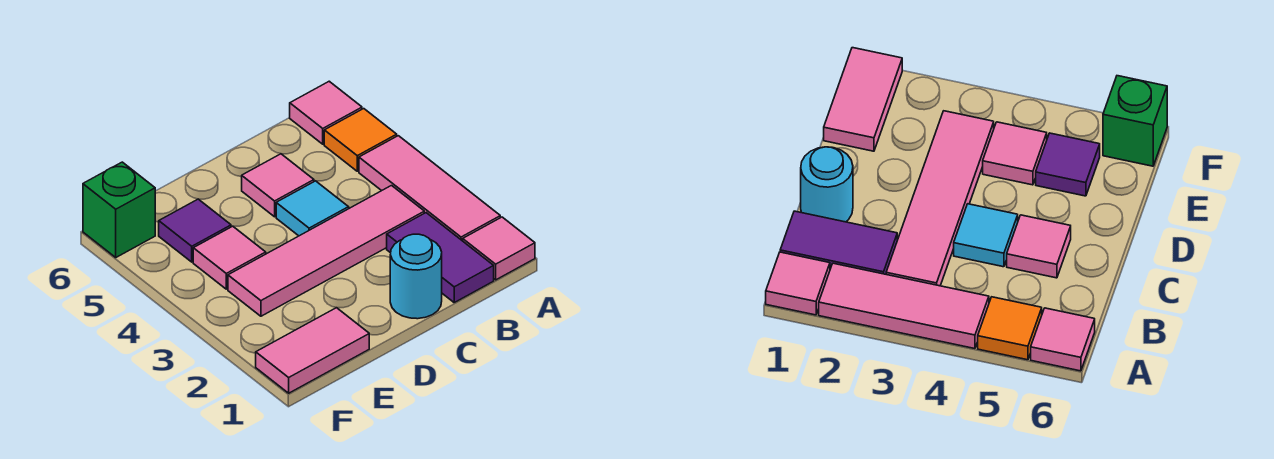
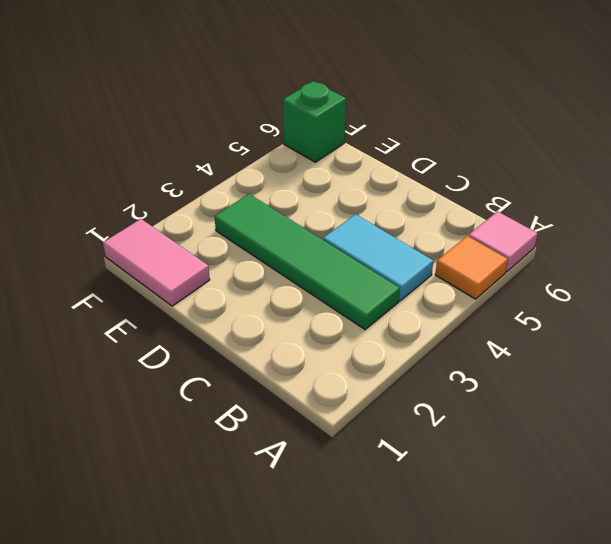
green tile B3:E3 level 1 -> pink tile B3:E3 level 1
cyan tile B4:C4 level 1 -> cyan tile C4 level 1
none -> pink tile A1 level 1
none -> pink tile A2:A4 level 1
none -> purple tile B1:B2 level 1

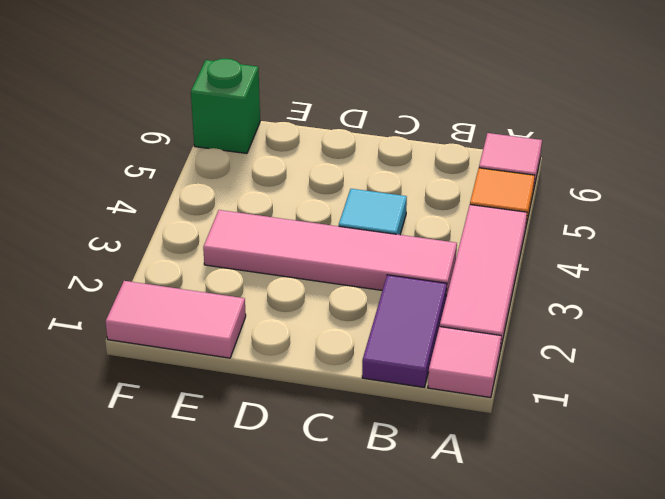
none -> cyan round brick C1 level 1
none -> pink tile C5 level 1
none -> pink tile E4 level 1

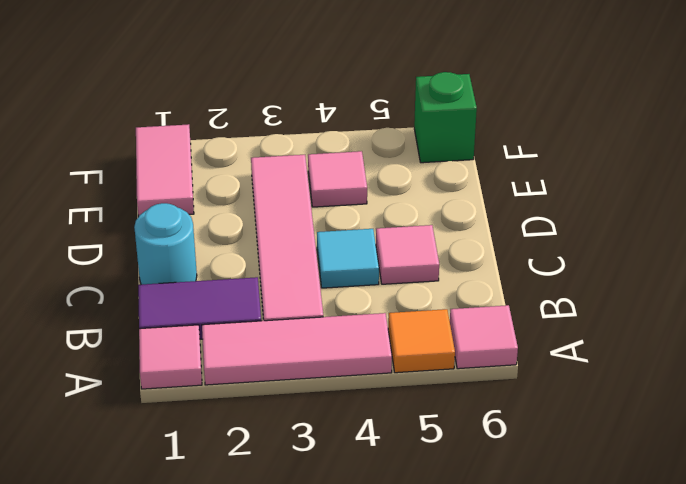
none -> purple tile E5 level 1

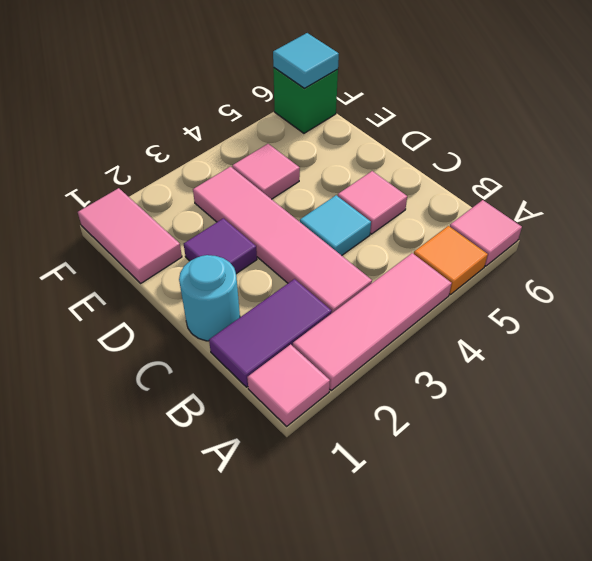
purple tile D2 level 1 -> purple tile E5 level 1
cyan tile F6 level 2 -> none

